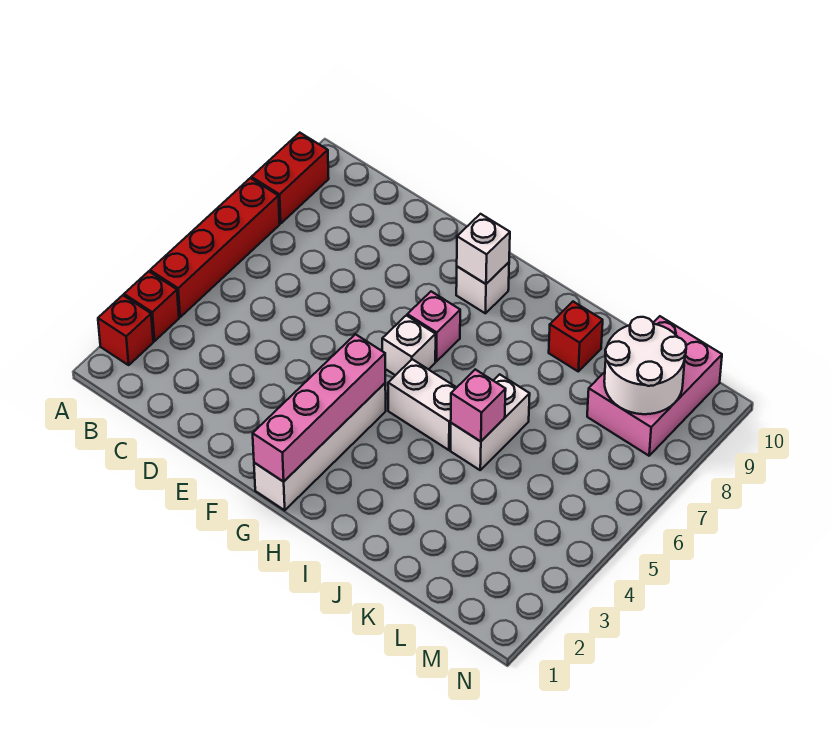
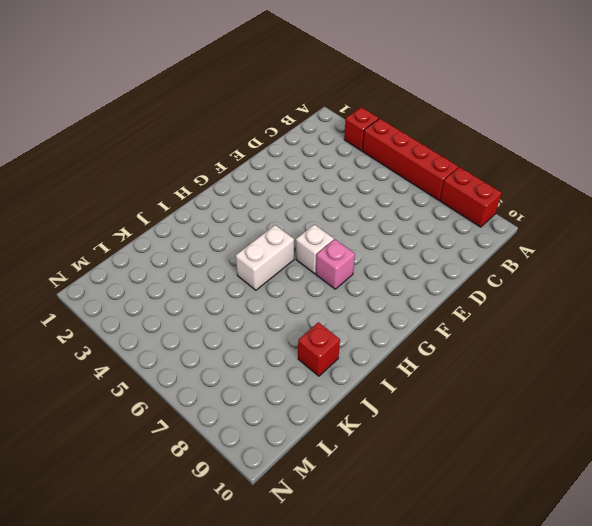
none -> red brick A2 level 1
none -> white brick G1:G4 level 1
none -> white brick G9 level 1

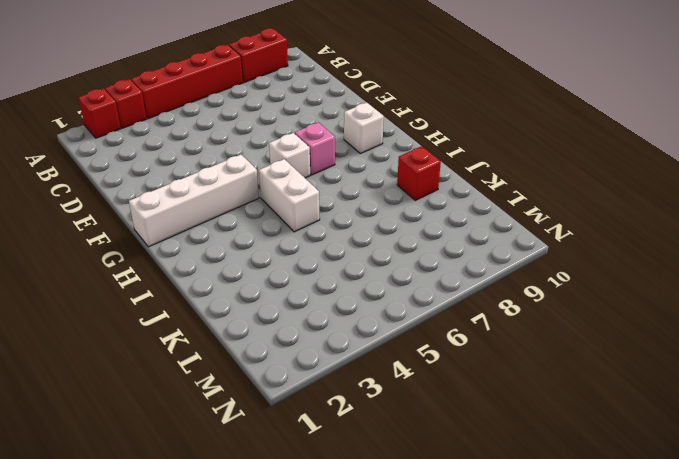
none -> white brick J5:J6 level 1
none -> pink brick L8:M10 level 1
none -> pink brick G1:G4 level 2

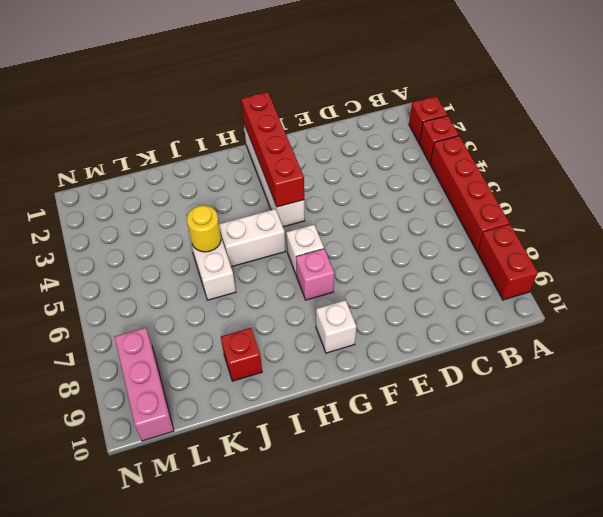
red brick G1:G4 level 2 -> pink brick G1:G4 level 2
yellow round brick J5 level 2 -> pink brick J5 level 2
pink brick M8:M10 level 1 -> pink brick L8:M10 level 1
none -> white brick G9 level 2
none -> white round brick L8:M9 level 2

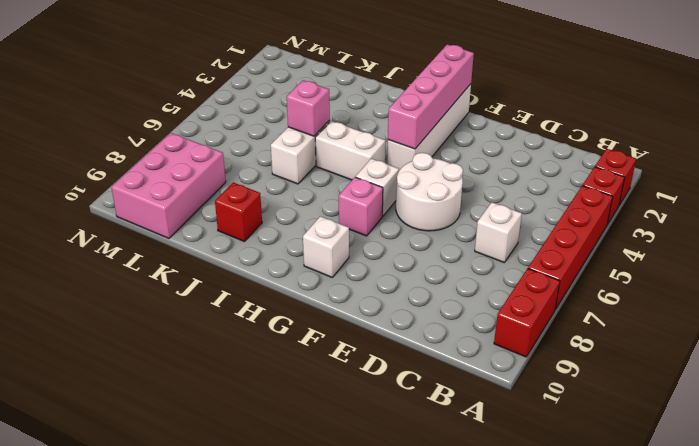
white brick C6 level 1 -> white brick G9 level 2
white round brick E5:F6 level 1 -> white round brick L8:M9 level 2

